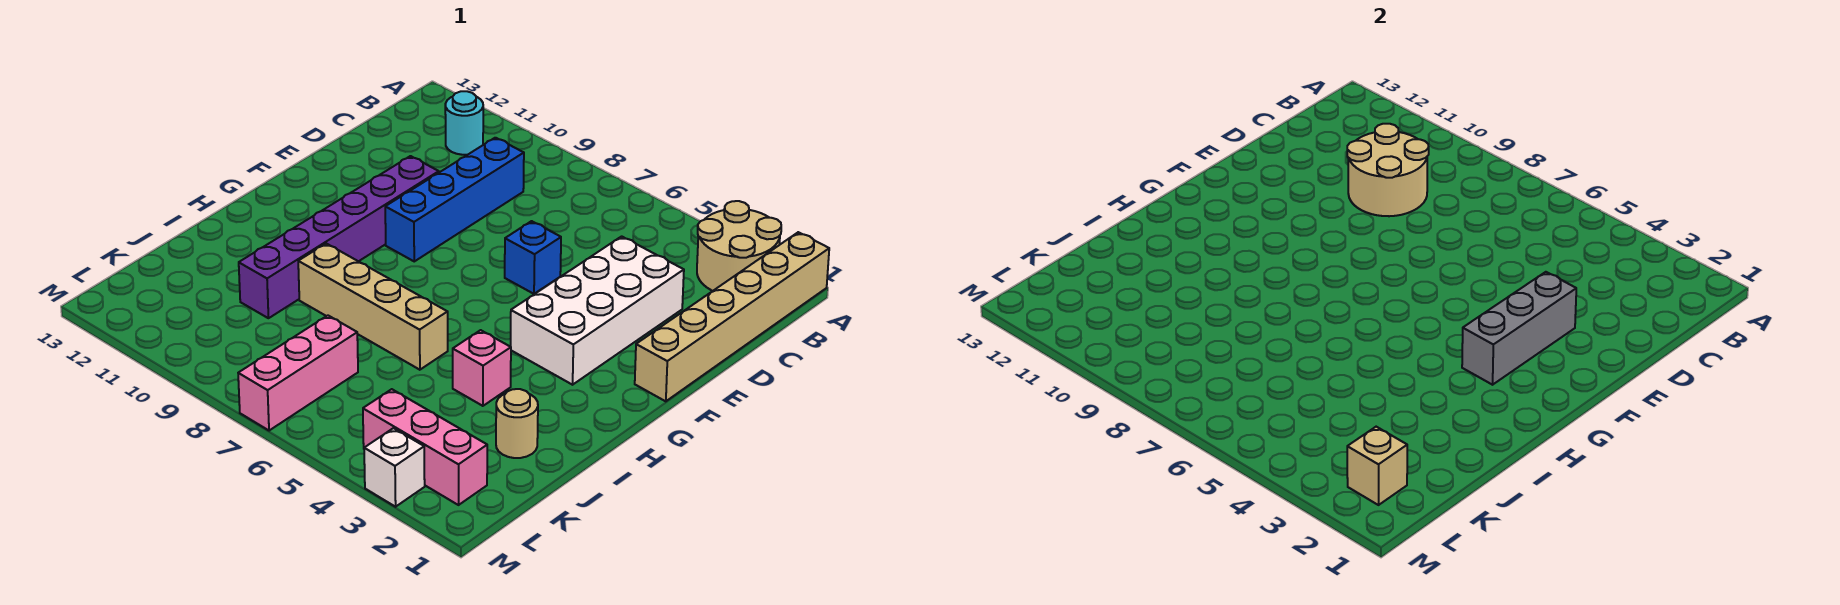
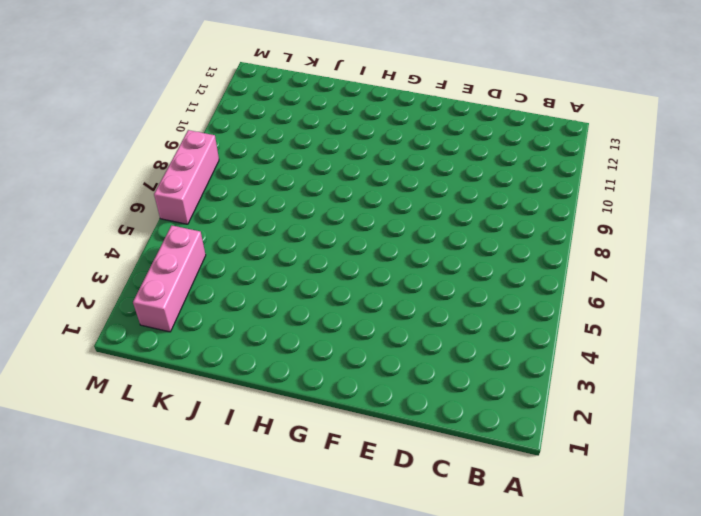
pink brick M6:M8 level 1 -> pink brick K7:M7 level 1
none -> tan brick A1:F1 level 1
none -> tan round brick A2:B3 level 1
none -> cyan round brick B11 level 1

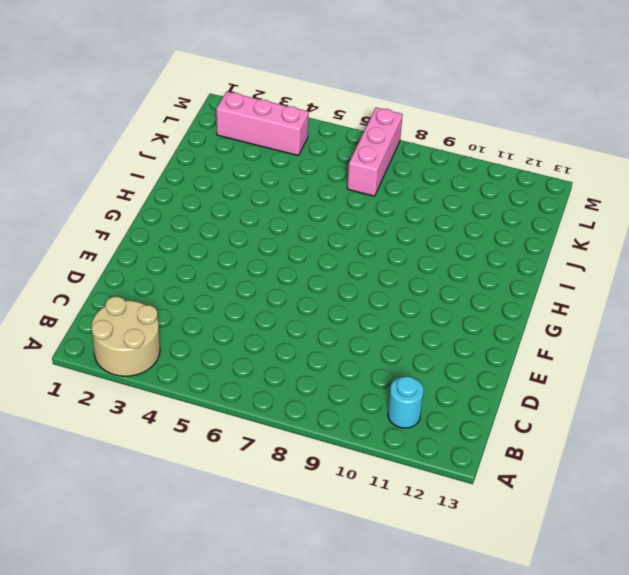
none -> tan brick A1:F1 level 1
none -> blue brick C9:F9 level 1
none -> white brick D3:G4 level 1

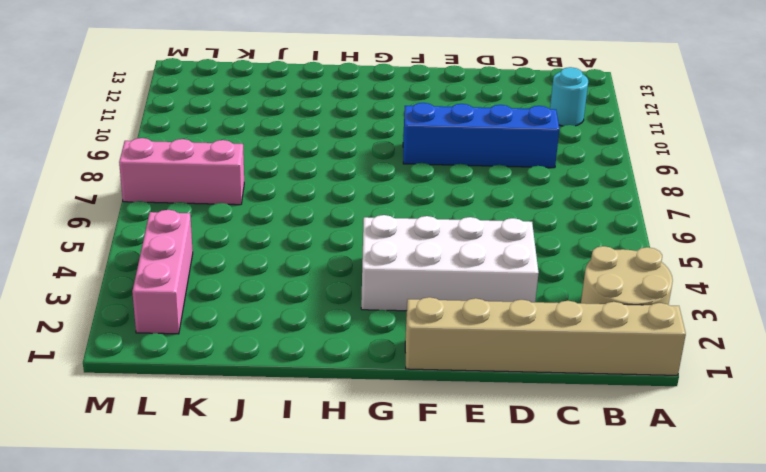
none -> blue brick E6 level 1
none -> purple brick E10:J10 level 1
none -> pink brick I4 level 1

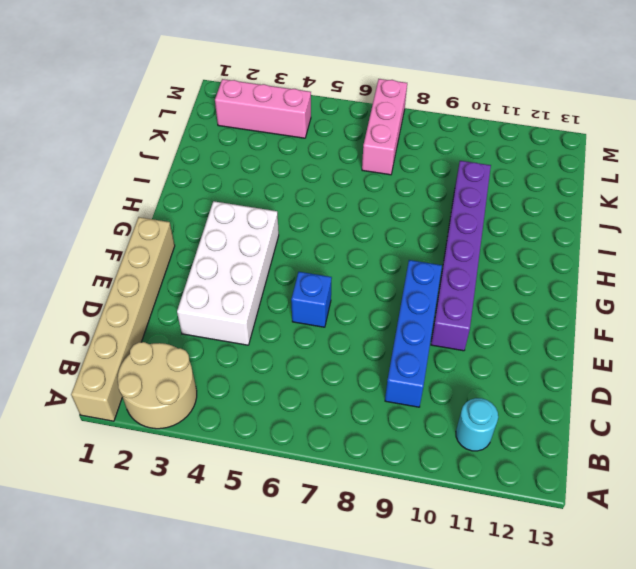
none -> pink brick I4 level 1
none -> tan brick I6:I9 level 1
none -> tan round brick J2 level 1

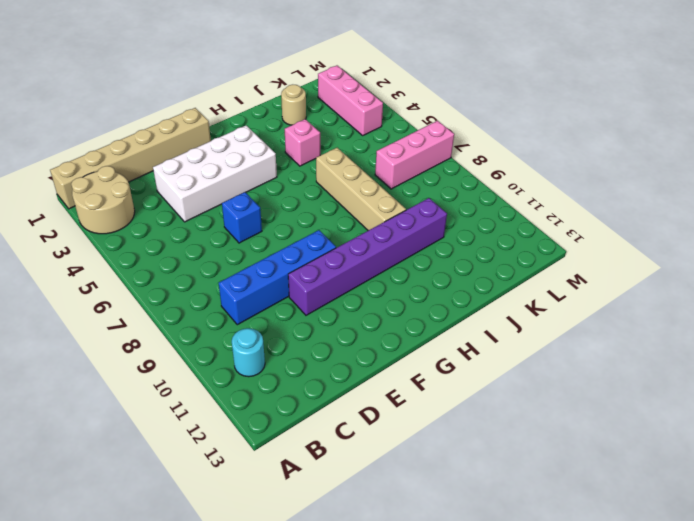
none -> white brick M3 level 1
none -> tan round brick C9:D10 level 2
none -> grey brick E3:G3 level 2

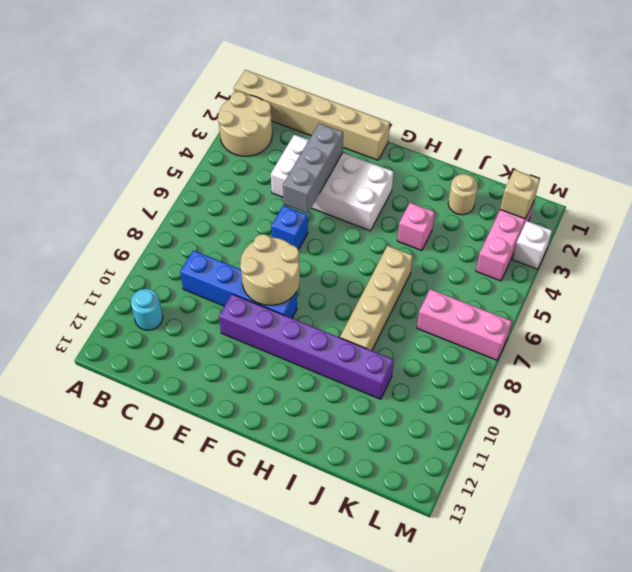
grey brick E3:E5 level 2 -> grey brick E3:G3 level 2
tan round brick E8:F9 level 2 -> tan round brick C9:D10 level 2

